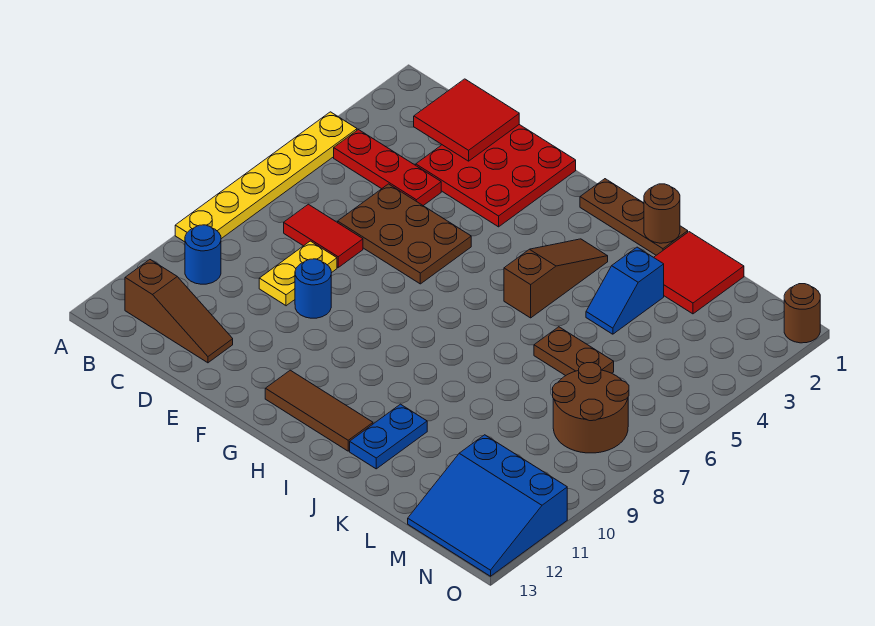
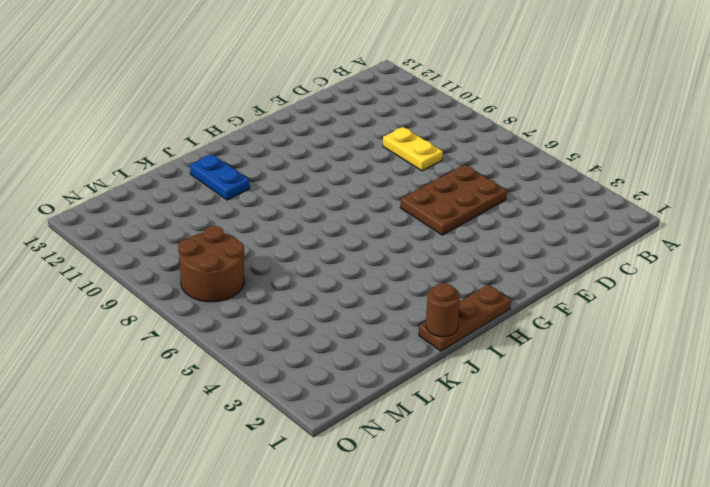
none -> yellow plate A4:A9 level 1
none -> red plate B4:D4 level 1
none -> blue round brick B10 level 1

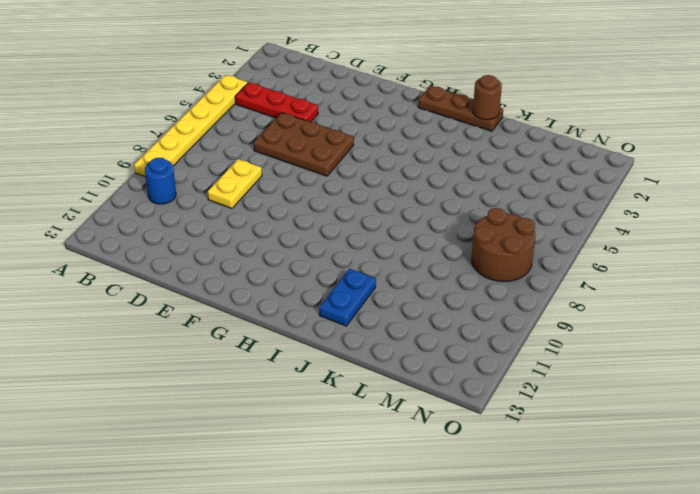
none -> brown slope B12:D12 level 1 top B
none -> red tile C7:D7 level 1
none -> red plate D1:F3 level 1

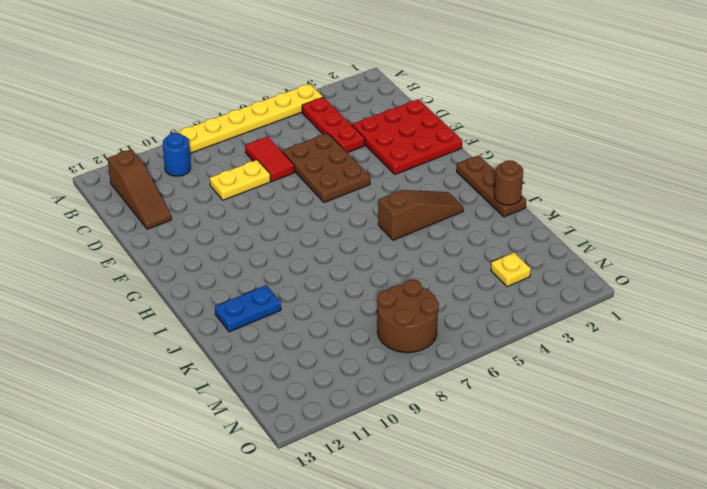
yellow plate M3 level 1 -> none
none -> blue round brick E9 level 1
none -> brown tile G12:I12 level 1
none -> red tile K1:L2 level 1

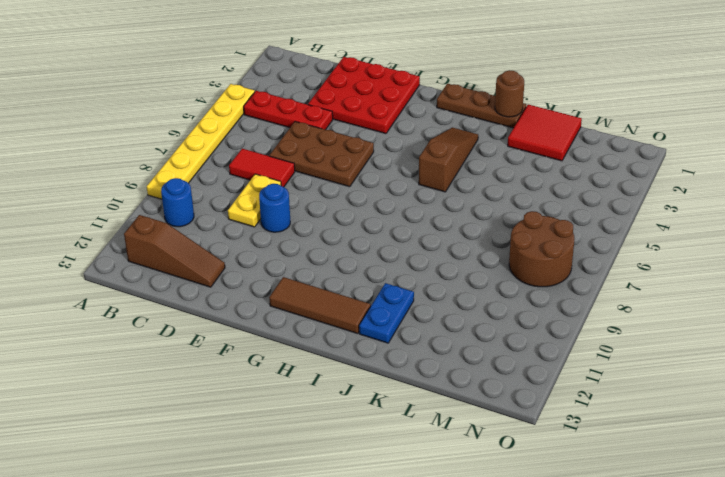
none -> blue slope K3:K4 level 1 top 3
none -> brown plate K6:L6 level 1
none -> blue slope M11:O13 level 1 top 11

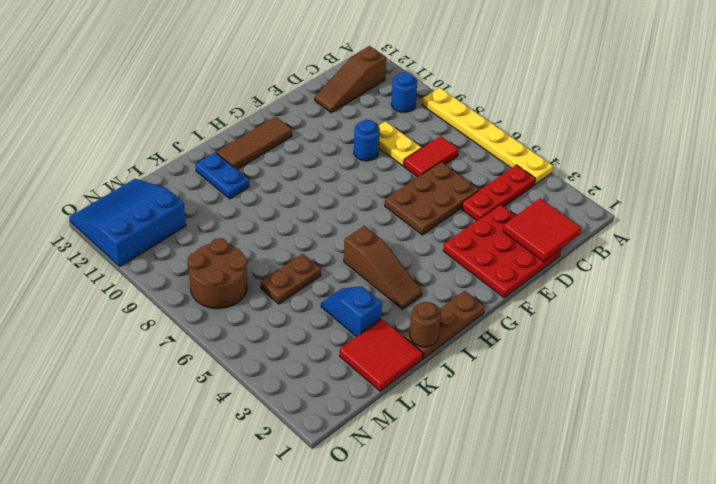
none -> brown round brick O1 level 1

